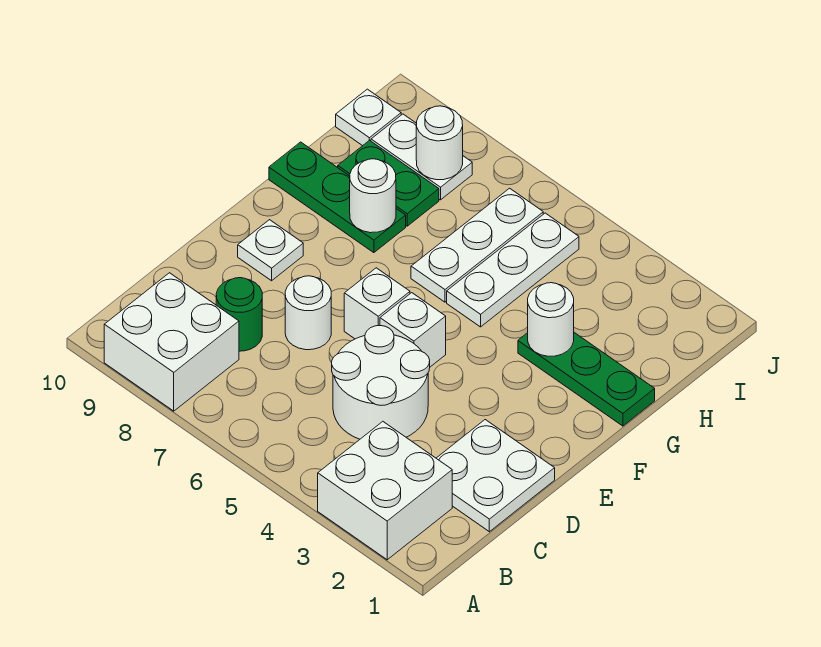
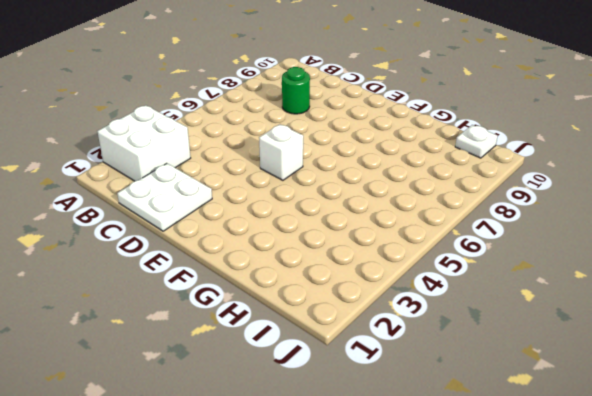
none -> white brick A8:B9 level 1
none -> white round brick C4:D5 level 1
none -> white round brick D7 level 1

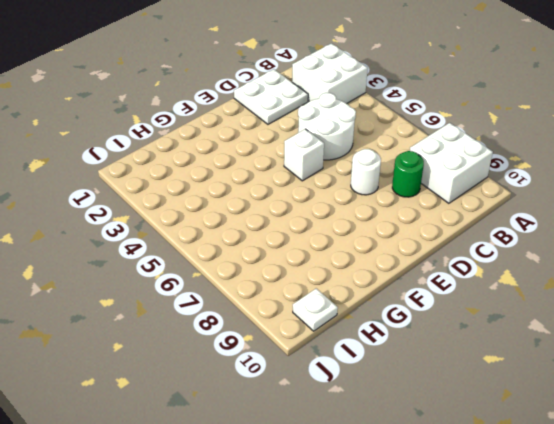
none -> white brick E6 level 1
none -> white plate E9 level 1
none -> green plate G1:G3 level 1

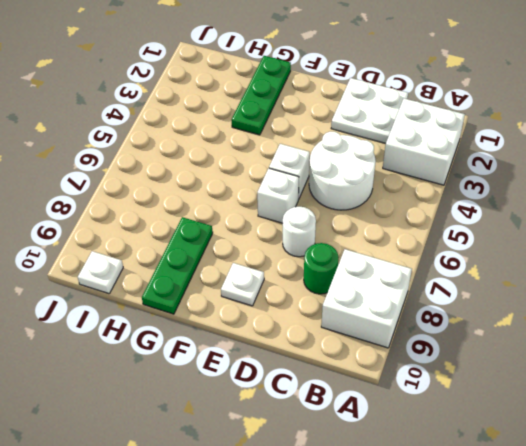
none -> white plate G5:I5 level 1
none -> white plate G6:I6 level 1
none -> green plate H8:H9 level 1

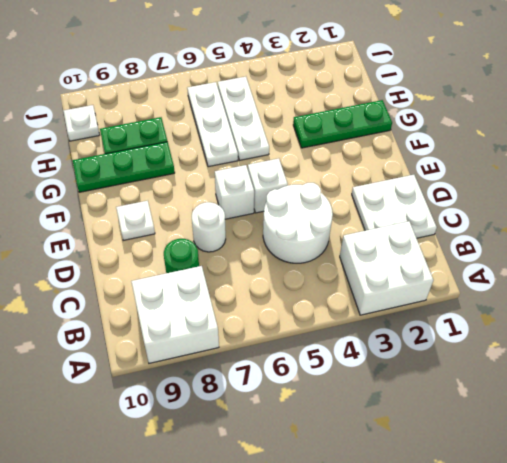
none -> white plate I8:I9 level 1
none -> white round brick G3 level 2
none -> white round brick G8 level 2

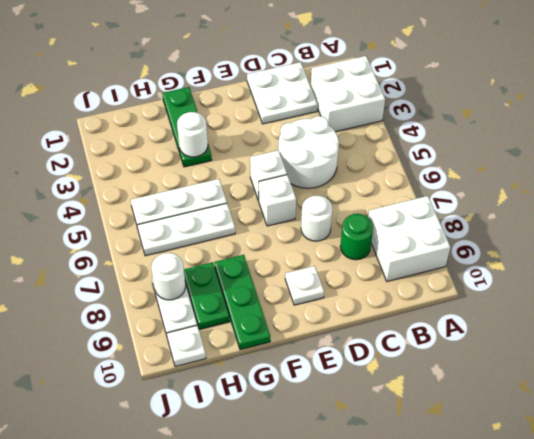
none -> white round brick G8 level 2

